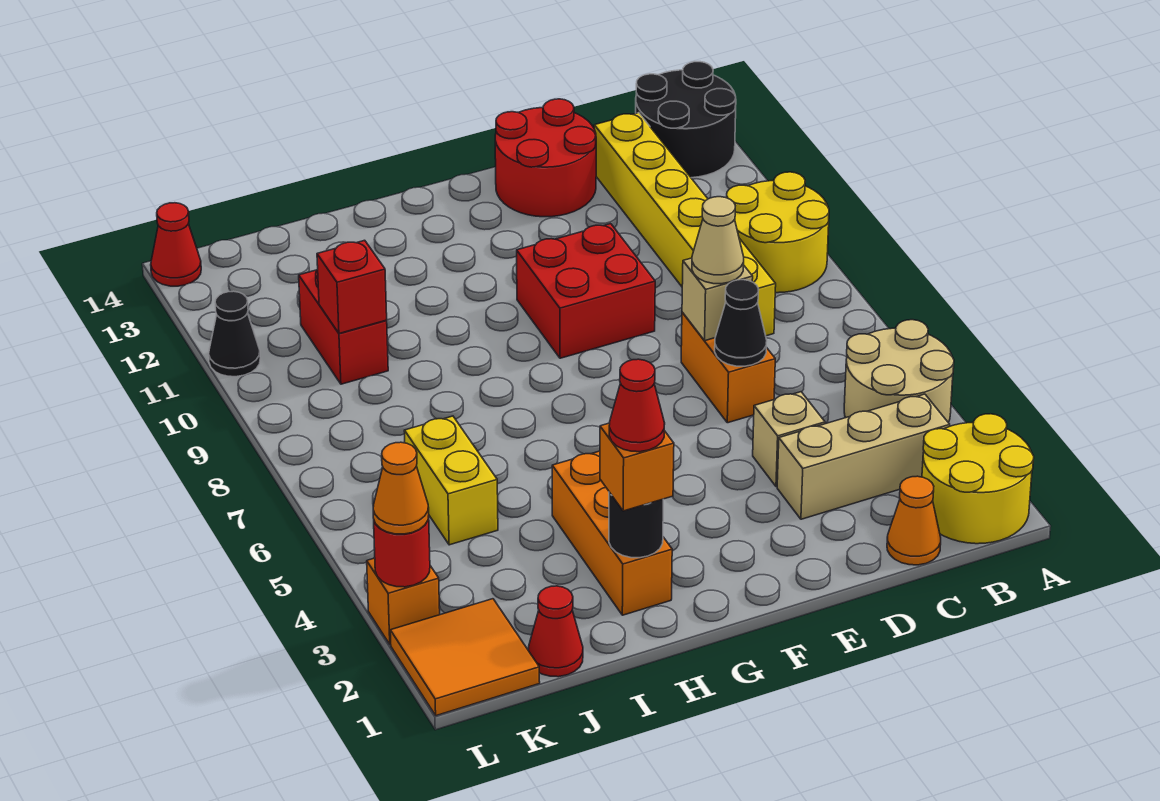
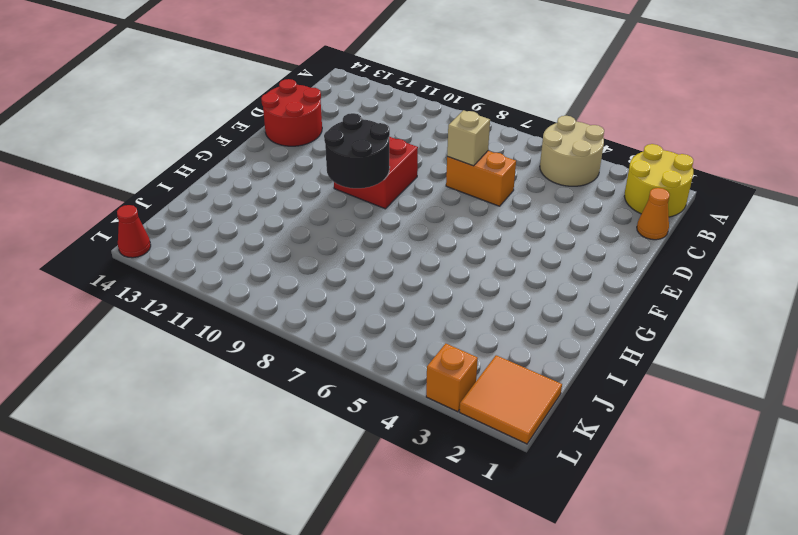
black round brick F9:G10 level 2 -> black round brick A13:B14 level 1
none -> yellow round brick A9:B10 level 1
none -> tan brick B3:D3 level 1
none -> yellow brick C8:C13 level 1

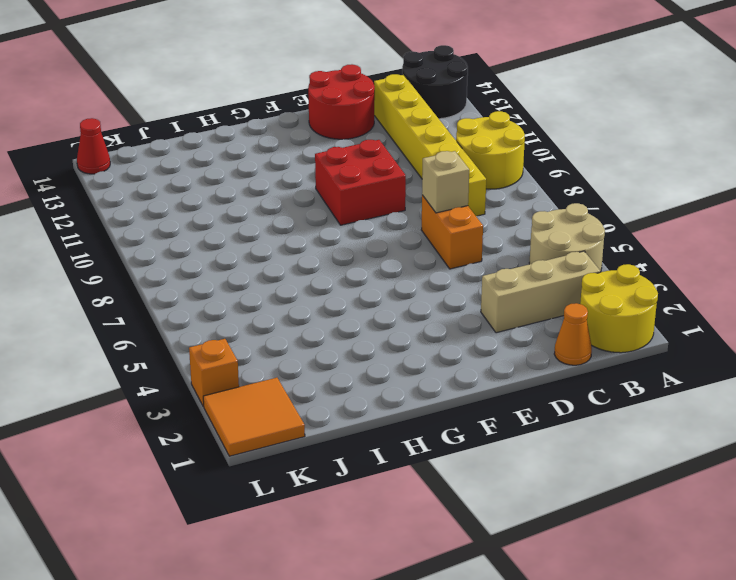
none -> tan brick D4 level 1
none -> orange brick H2:H4 level 1
none -> red cone J1 level 1

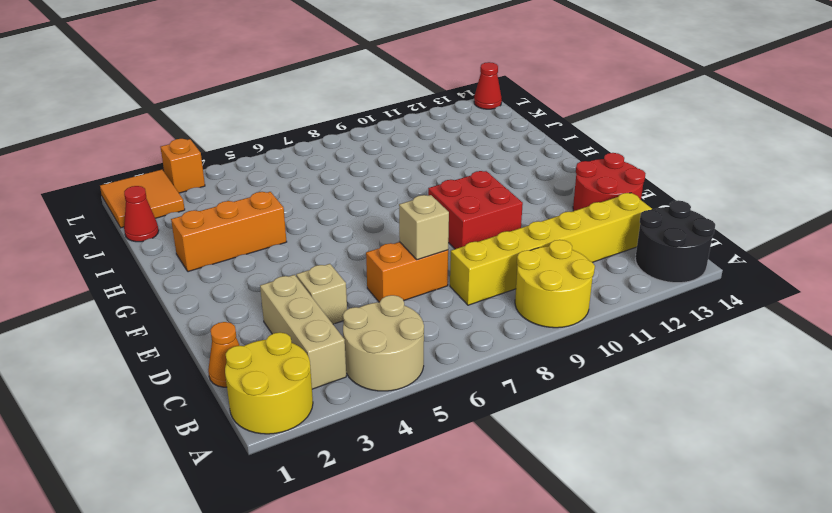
none -> yellow brick J5:J6 level 1
none -> red brick J10:J11 level 1
none -> black cone L11 level 1

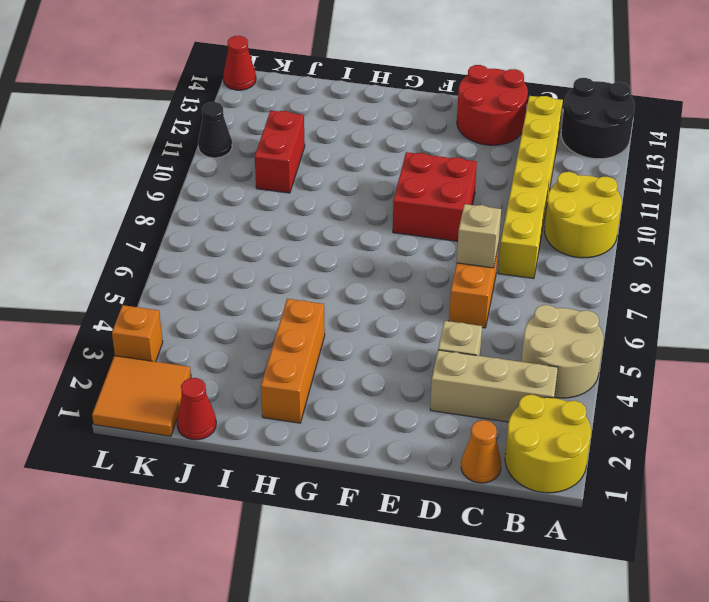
none -> yellow brick J5:J6 level 1
none -> black cone D6 level 2
none -> black round brick H2 level 2

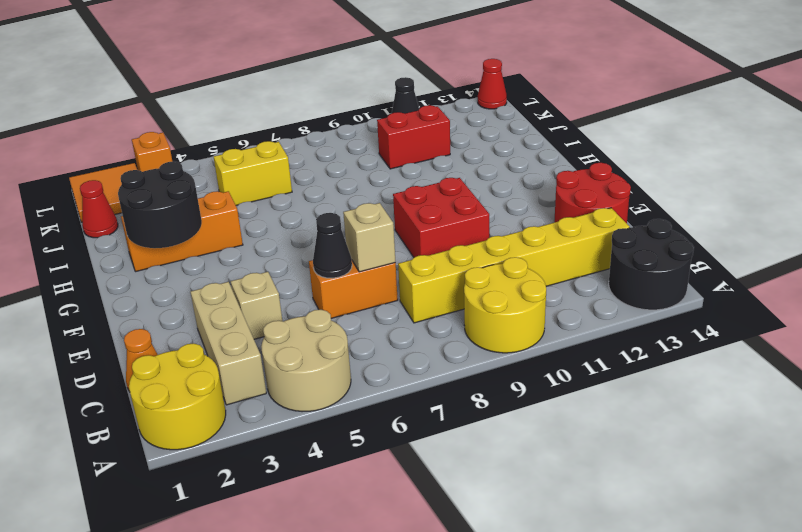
black round brick G2:H3 level 2 -> black round brick H2 level 2
none -> red brick J10 level 2
none -> red round brick L3 level 2
none -> tan cone D7 level 3

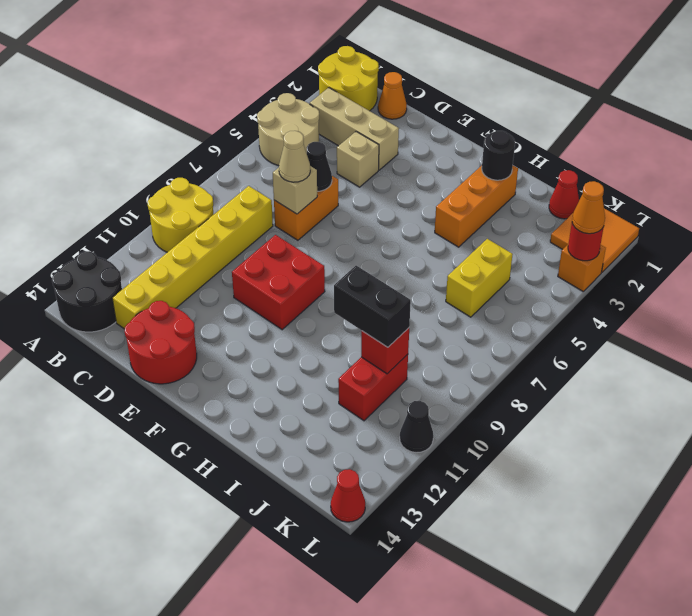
black brick I10:J10 level 3 -> none
none -> orange brick H2 level 3
none -> red cone H2 level 4

